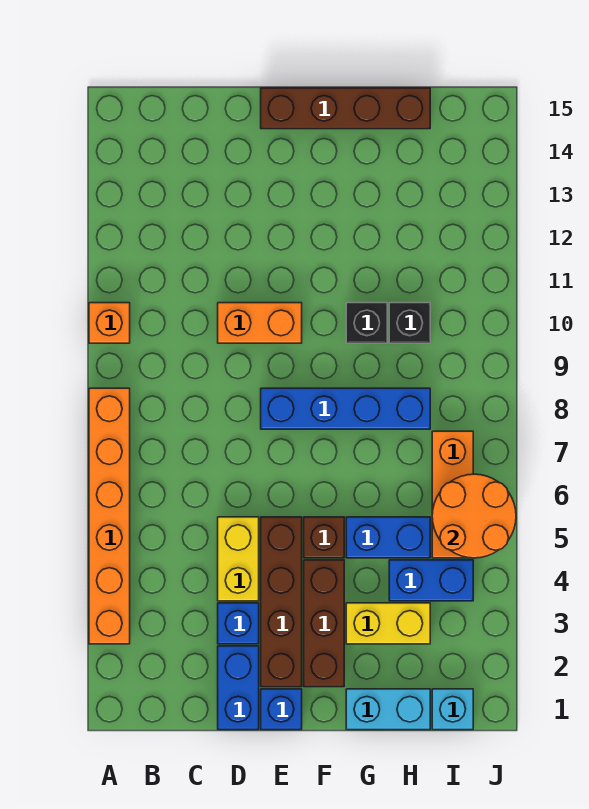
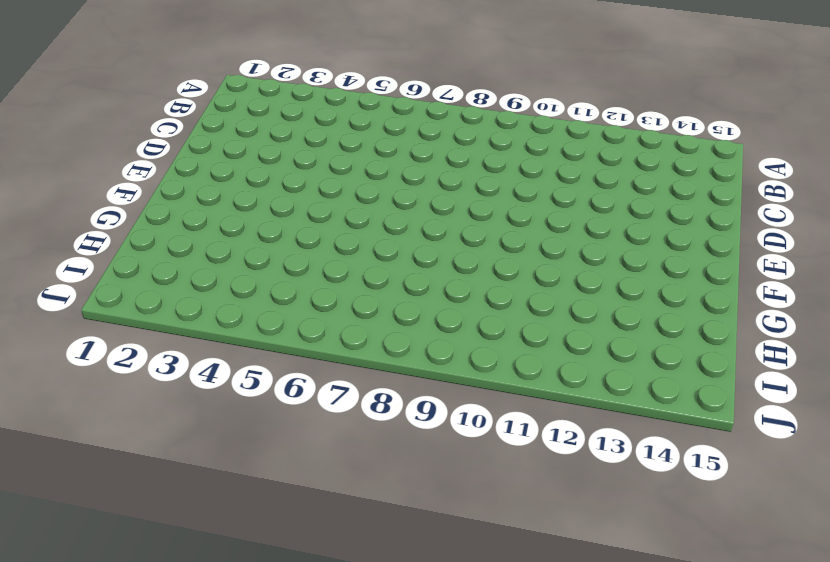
none -> orange brick A3:A8 level 1
none -> orange brick A10 level 1
none -> blue brick D1:D2 level 1

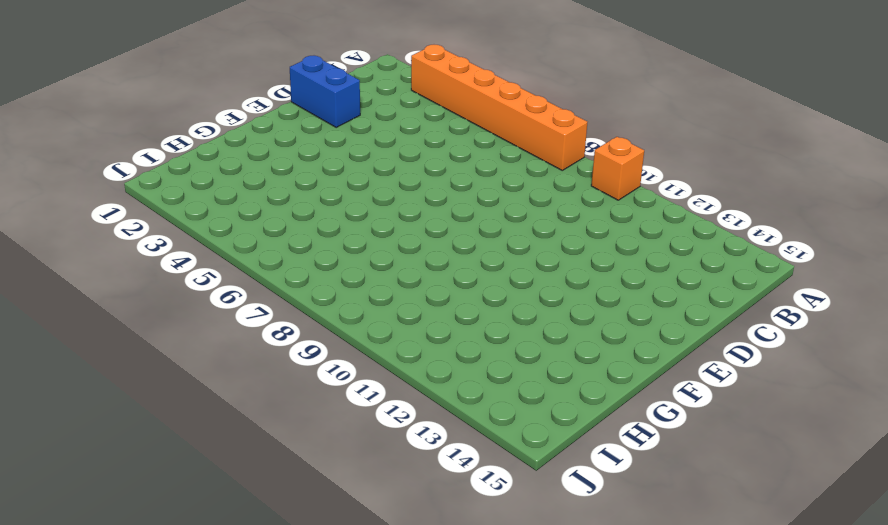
none -> blue brick D3 level 1
none -> yellow brick D4:D5 level 1
none -> orange brick D10:E10 level 1

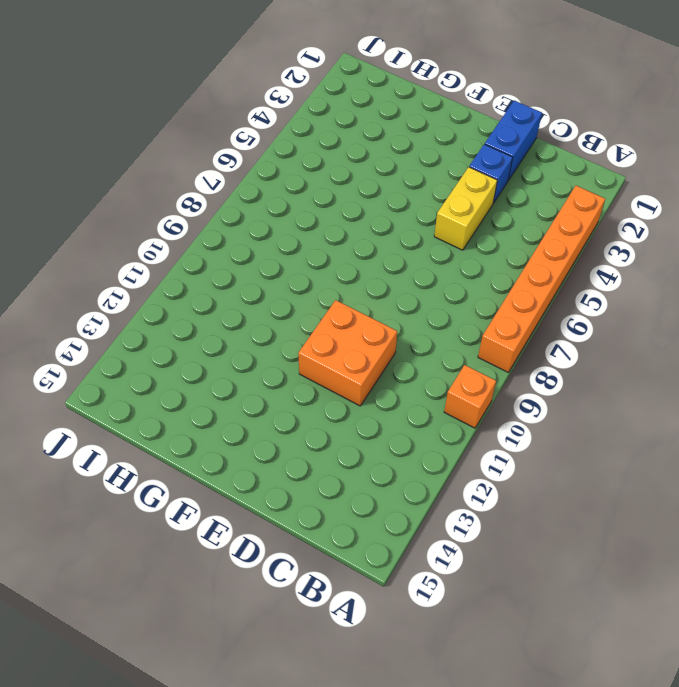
orange brick D10:E11 level 1 -> orange brick D10:E10 level 1
none -> blue brick E1 level 1
none -> brown brick E2:E5 level 1
none -> blue brick E8:H8 level 1

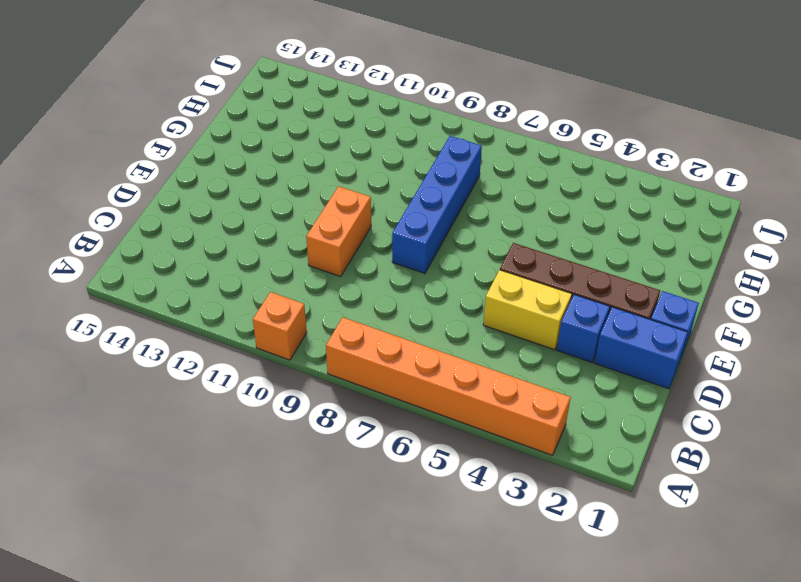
none -> brown brick E15:H15 level 1
none -> brown brick F2:F4 level 1
none -> brown brick F5 level 1

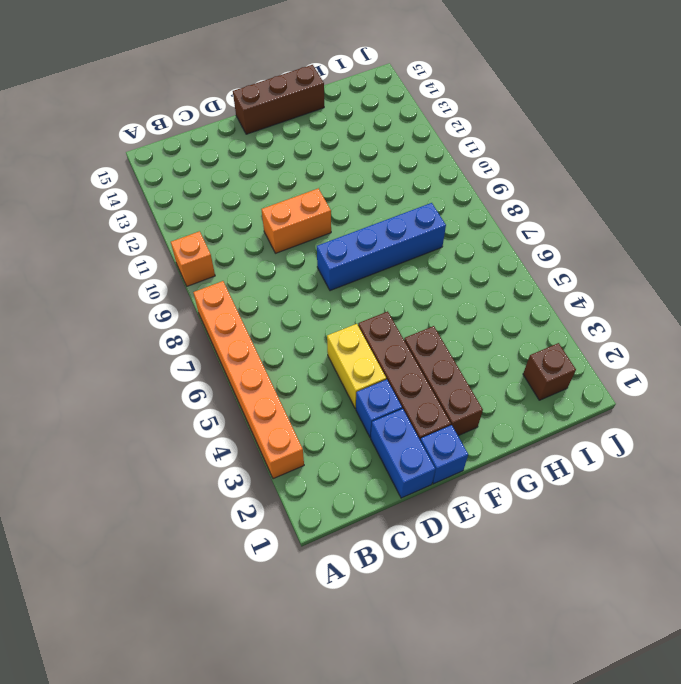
brown brick E15:G15 level 1 -> brown brick E15:H15 level 1
brown brick I2 level 1 -> brown brick F5 level 1
none -> cyan brick G1:H1 level 1
none -> yellow brick G3:H3 level 1
none -> blue brick G5:H5 level 1

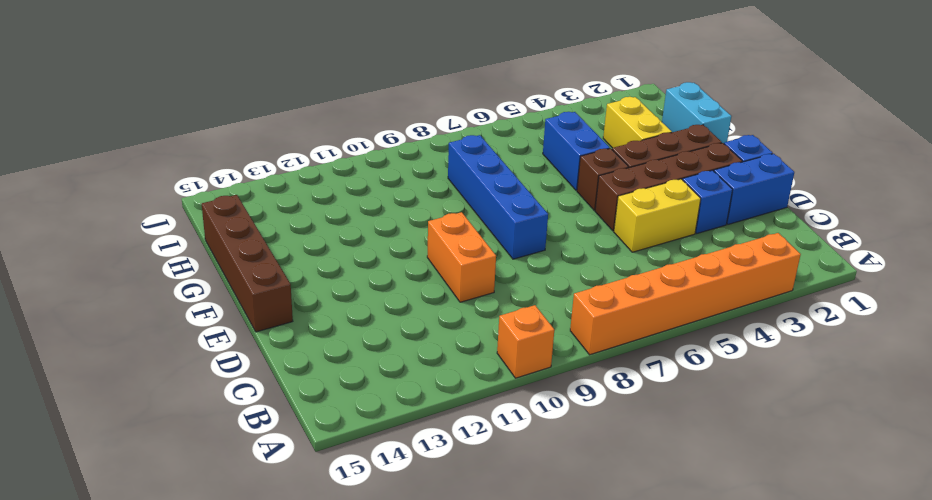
none -> black brick G10 level 1
none -> blue brick H4:I4 level 1
none -> black brick H10 level 1

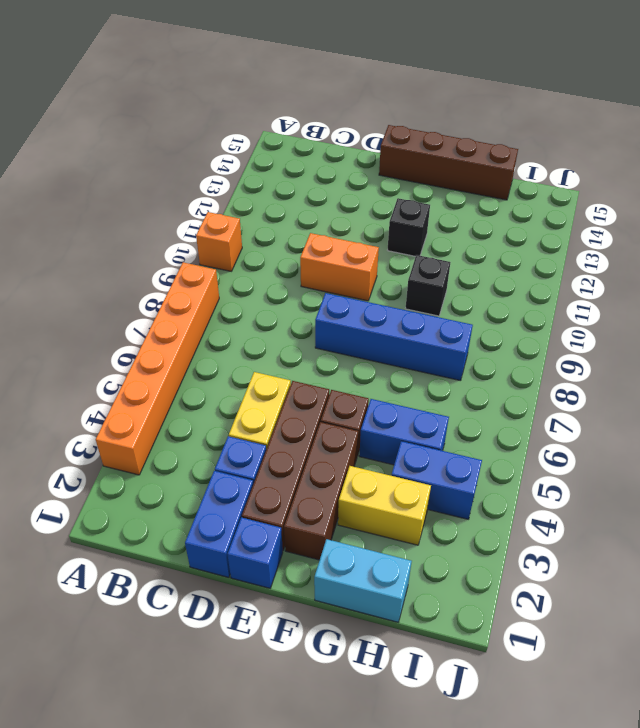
black brick F12 level 1 -> black brick H10 level 1
none -> cyan brick I1 level 1
none -> orange brick I5:I7 level 1
none -> orange round brick I5:J6 level 2

